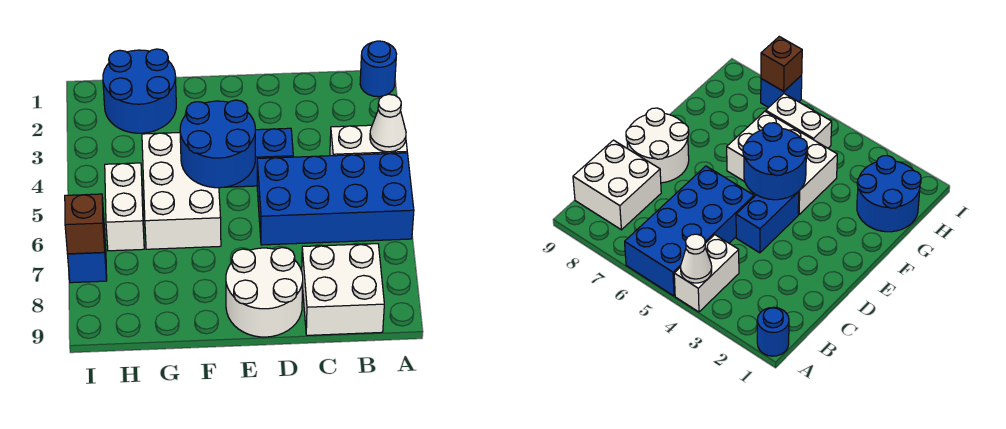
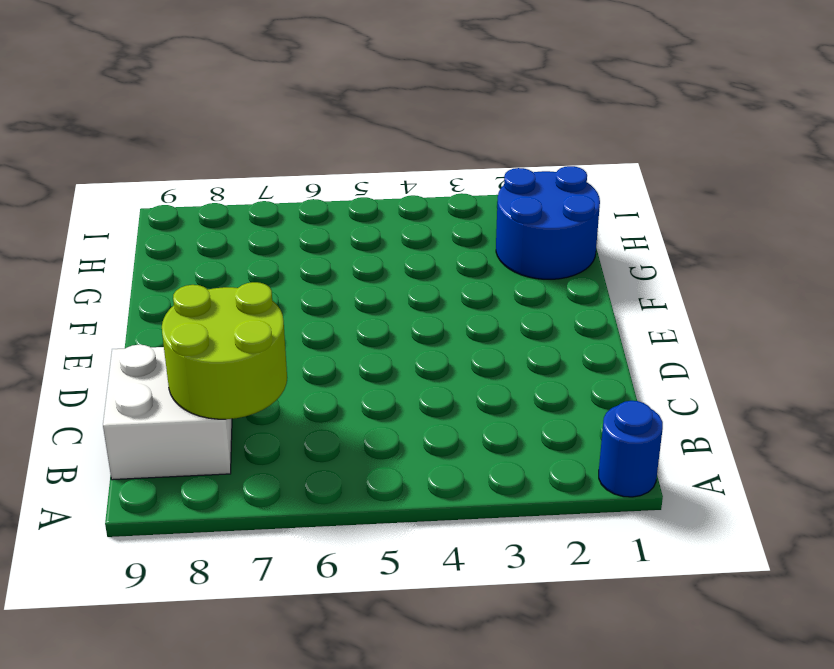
lime round brick B7:C8 level 2 -> none
none -> white brick A4:B4 level 1
none -> blue brick A5:D6 level 1
none -> blue brick D4:E4 level 1

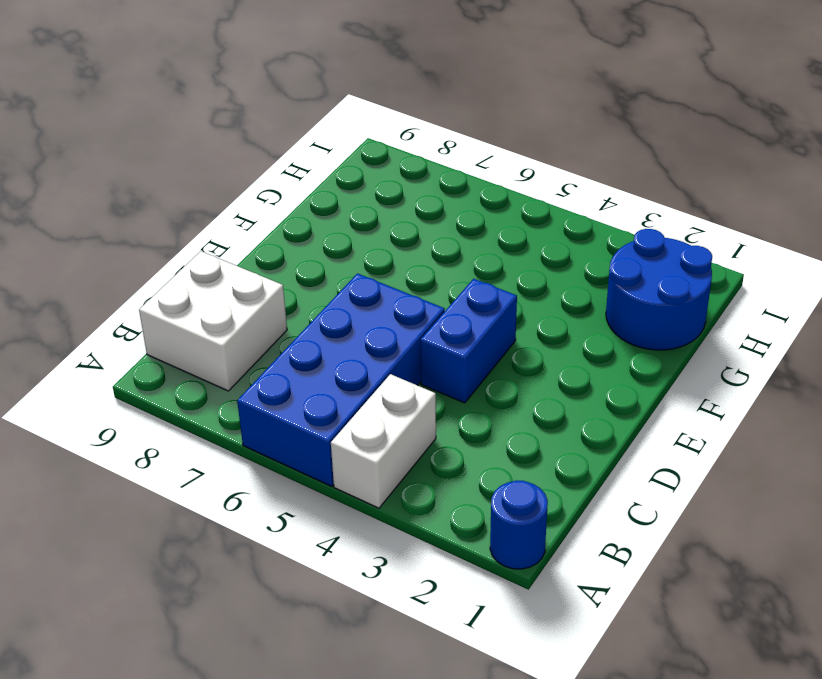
none -> white round brick D8:E9 level 1
none -> white brick F4:G6 level 1
none -> white brick H5:H6 level 1

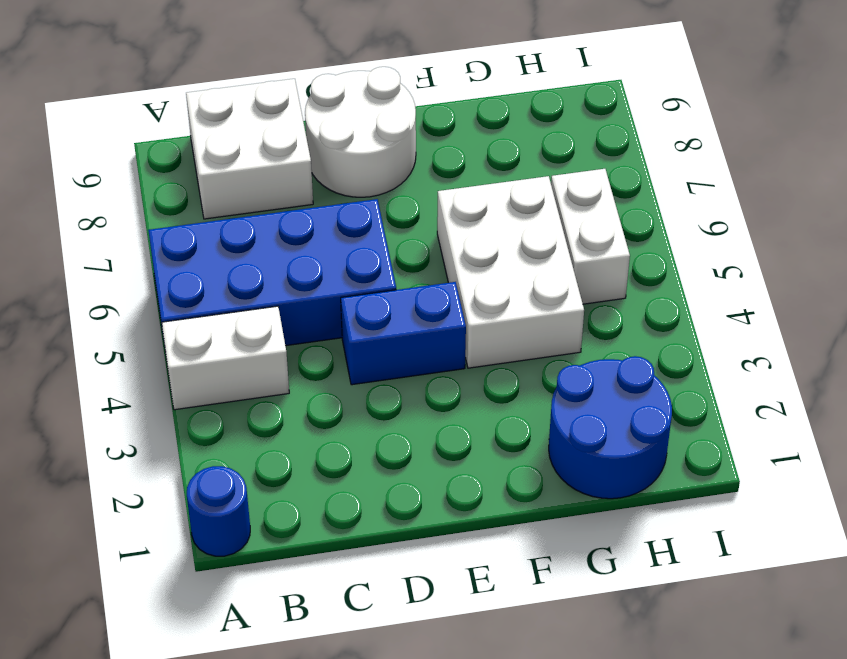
none -> blue brick I7 level 1
none -> white cone A4 level 2
none -> blue round brick E4:F5 level 2

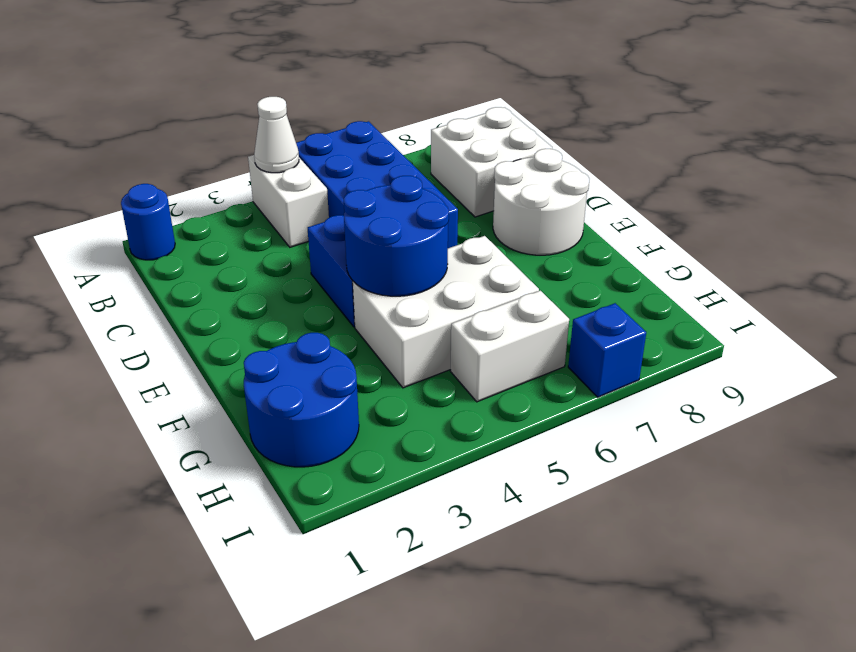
none -> brown brick I7 level 2

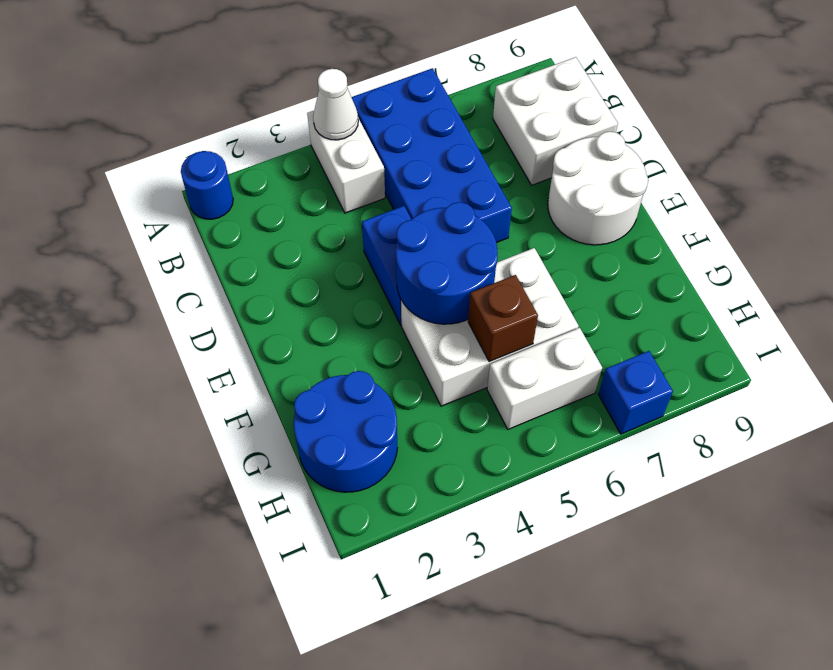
brown brick G5 level 2 -> brown brick I7 level 2

